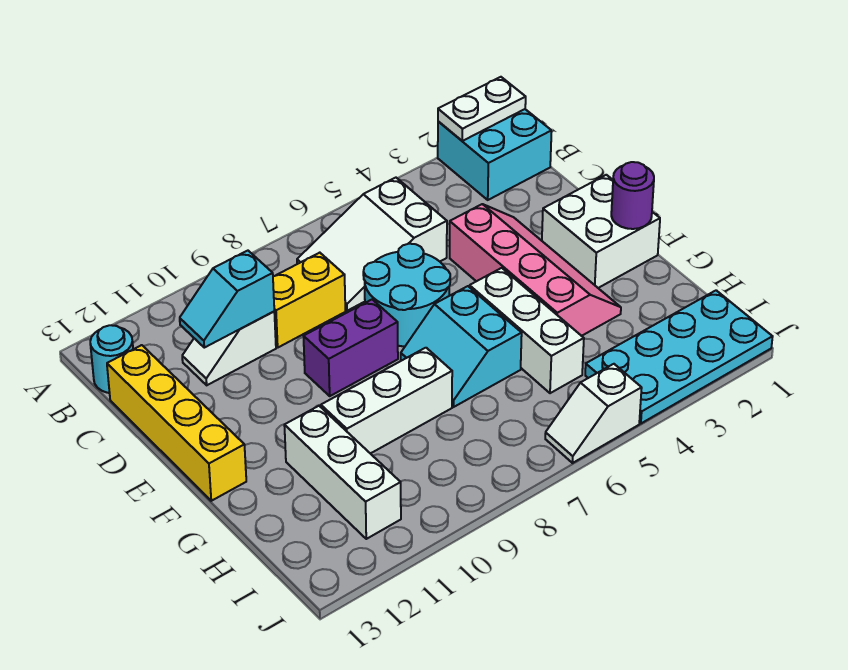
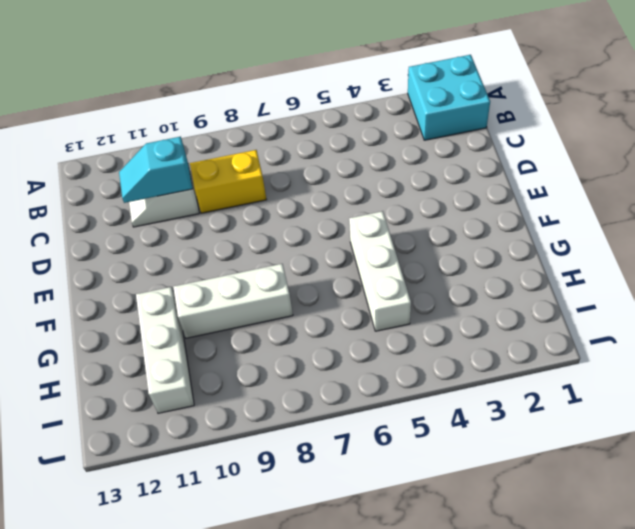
none -> white slope B5:C7 level 1 top 5
none -> cyan round brick B13 level 1
none -> yellow brick C13:F13 level 1

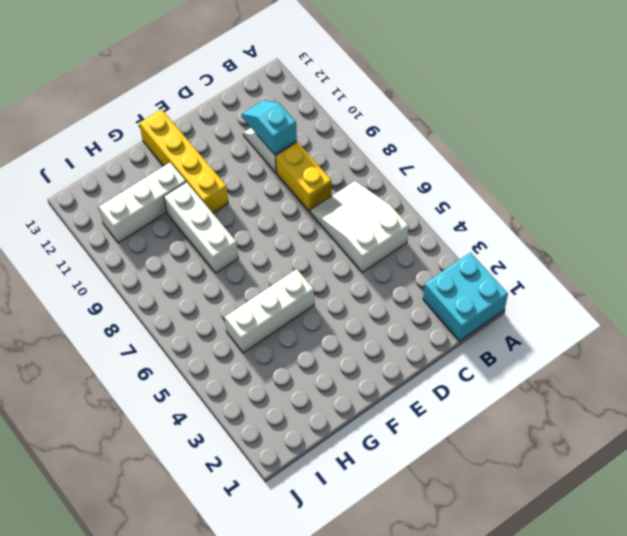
yellow brick F10:F13 level 1 -> yellow brick C13:F13 level 1
none -> cyan round brick B13 level 1
none -> pink slope D3:G4 level 1 top 4
none -> cyan round brick D6:E7 level 1

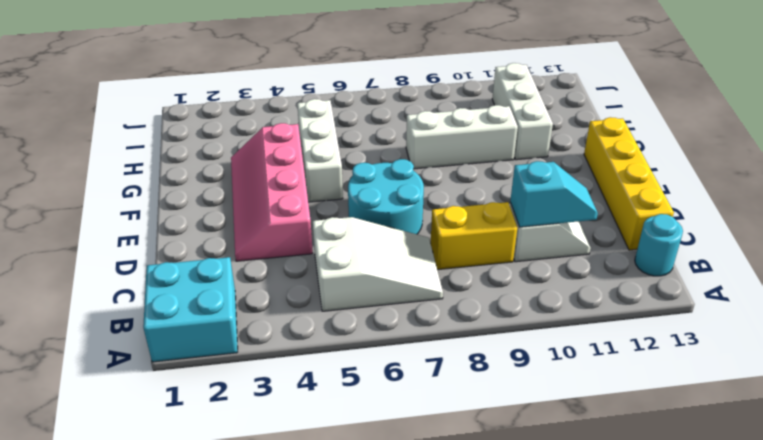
none -> white brick E1:F2 level 1
none -> purple brick E8:E9 level 1
none -> cyan slope F6:G7 level 1 top 6

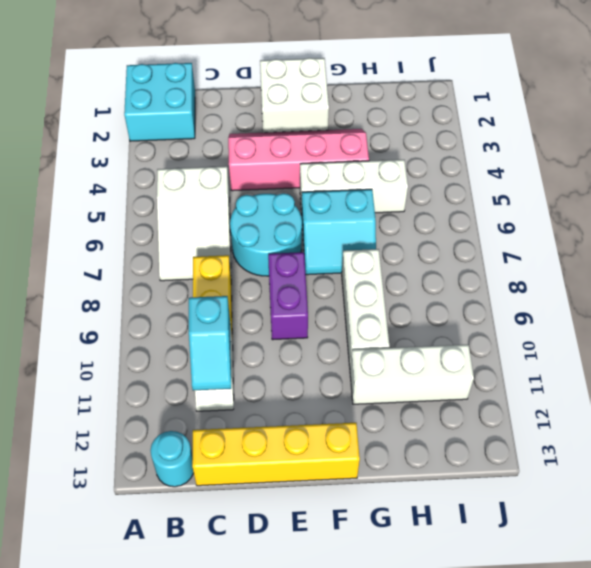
none -> cyan plate I1:J4 level 1
none -> white slope J5:J6 level 1 top 5
none -> white plate A1:A2 level 2

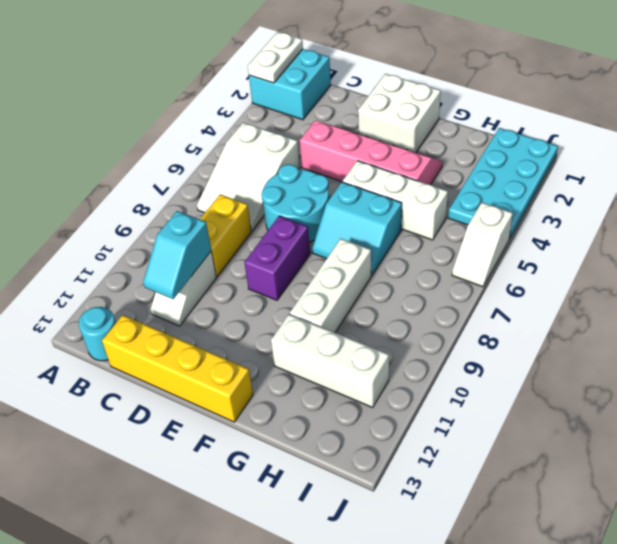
none -> purple round brick F1 level 2

